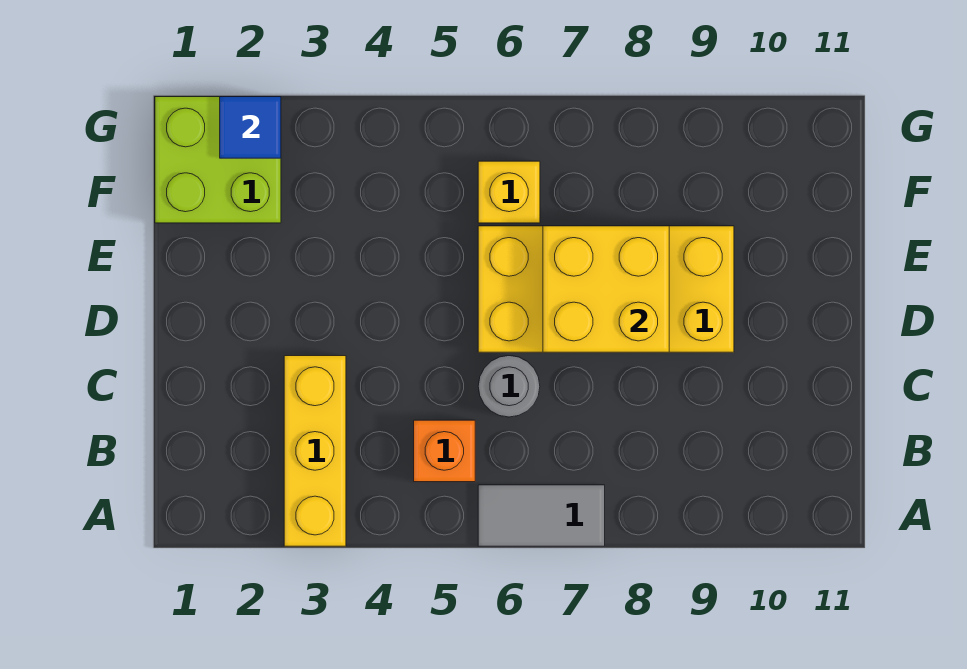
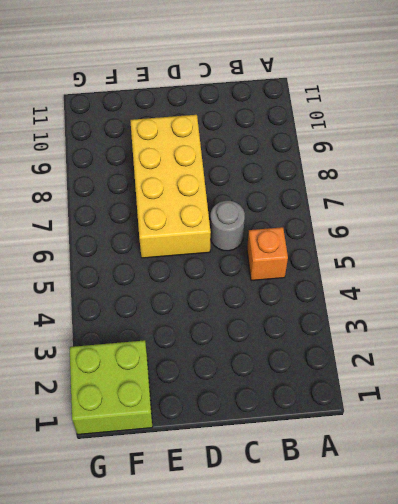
none -> yellow brick A3:C3 level 1
none -> grey tile A6:A7 level 1

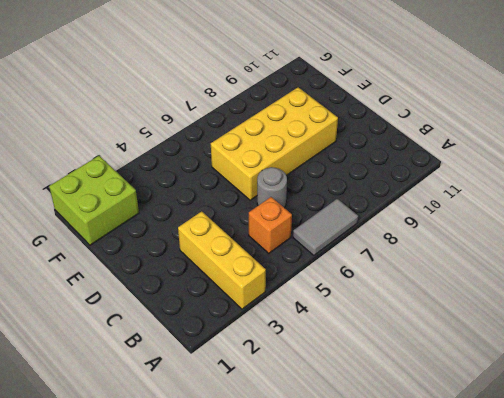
none -> yellow brick F6 level 1
none -> yellow brick D7:E8 level 2

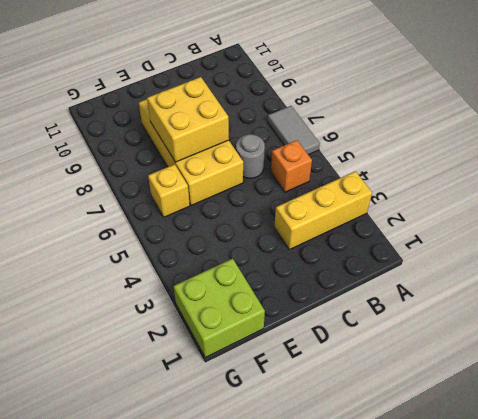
none -> blue tile G2 level 2

